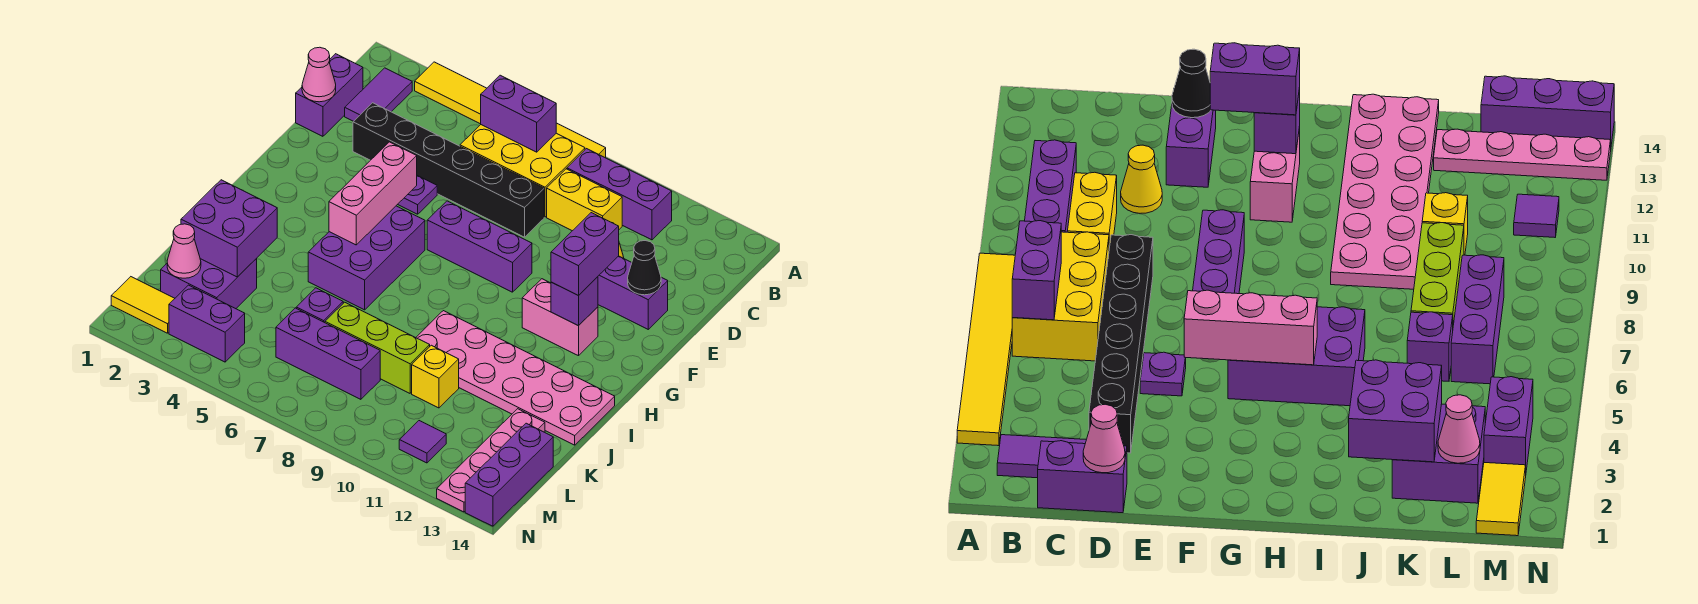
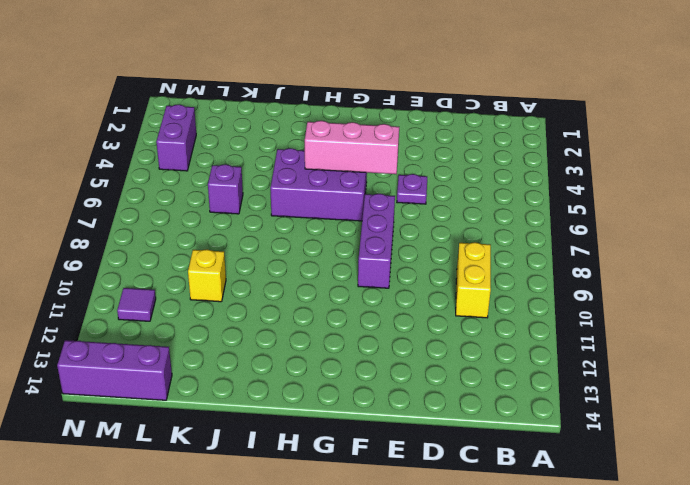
none -> yellow tile A3:A8 level 1
none -> purple tile B2:C2 level 1
none -> yellow brick B6:C8 level 1
none -> purple brick B9:B11 level 1

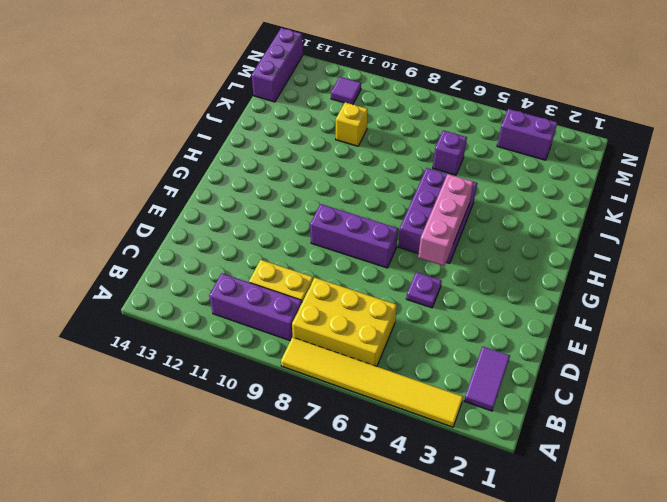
none -> purple brick C1:D1 level 1
none -> black brick D3:D8 level 1
none -> yellow cone D11 level 1
none -> purple brick E12:E13 level 1

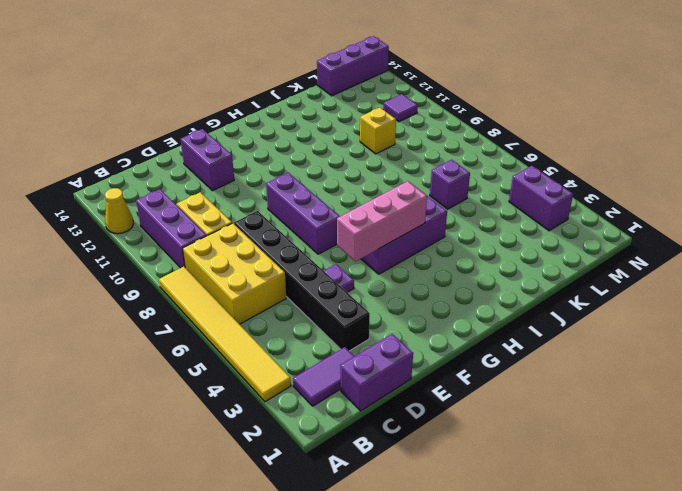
yellow cone A12 level 1 -> yellow cone D11 level 1
none -> pink brick G11:G12 level 1
none -> pink plate I9:J14 level 1
none -> purple brick K2:L3 level 1
none -> lime brick K7:K9 level 1

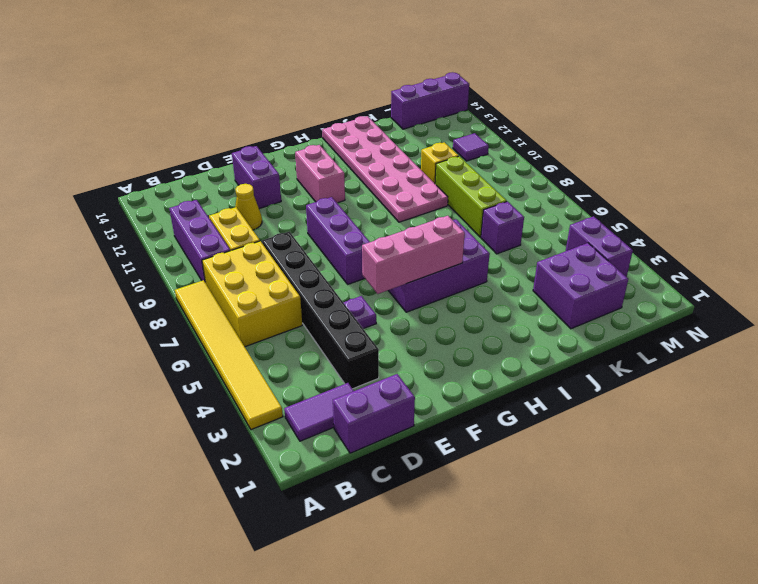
none -> pink plate K13:N13 level 1
none -> purple brick L6:L8 level 1
none -> yellow tile M1:M2 level 1
none -> purple brick B6:B7 level 2

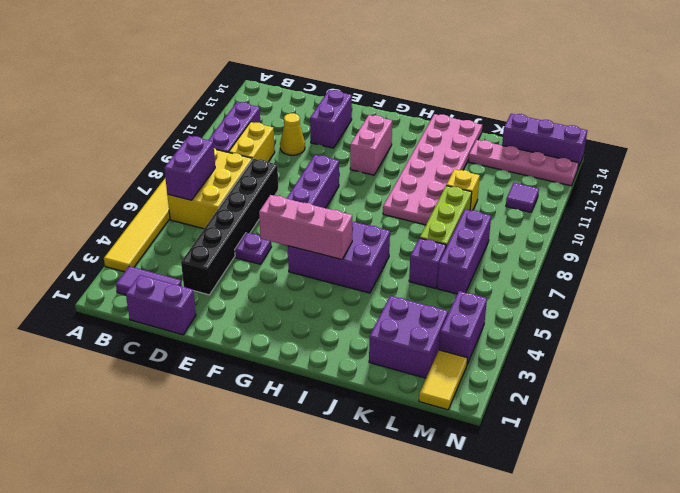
none -> pink cone D1 level 2
none -> black cone E13 level 2
none -> purple brick G12 level 2
none -> purple brick J2:K3 level 2

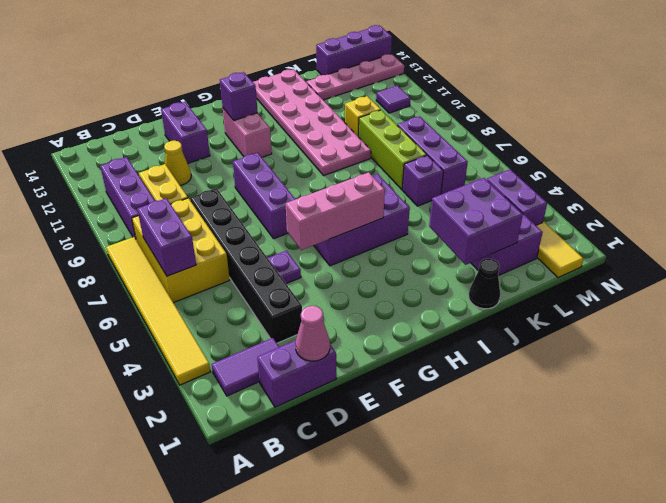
black cone J1 level 1 -> black cone E13 level 2
none -> pink cone L2 level 2
none -> purple brick F12:G12 level 3

